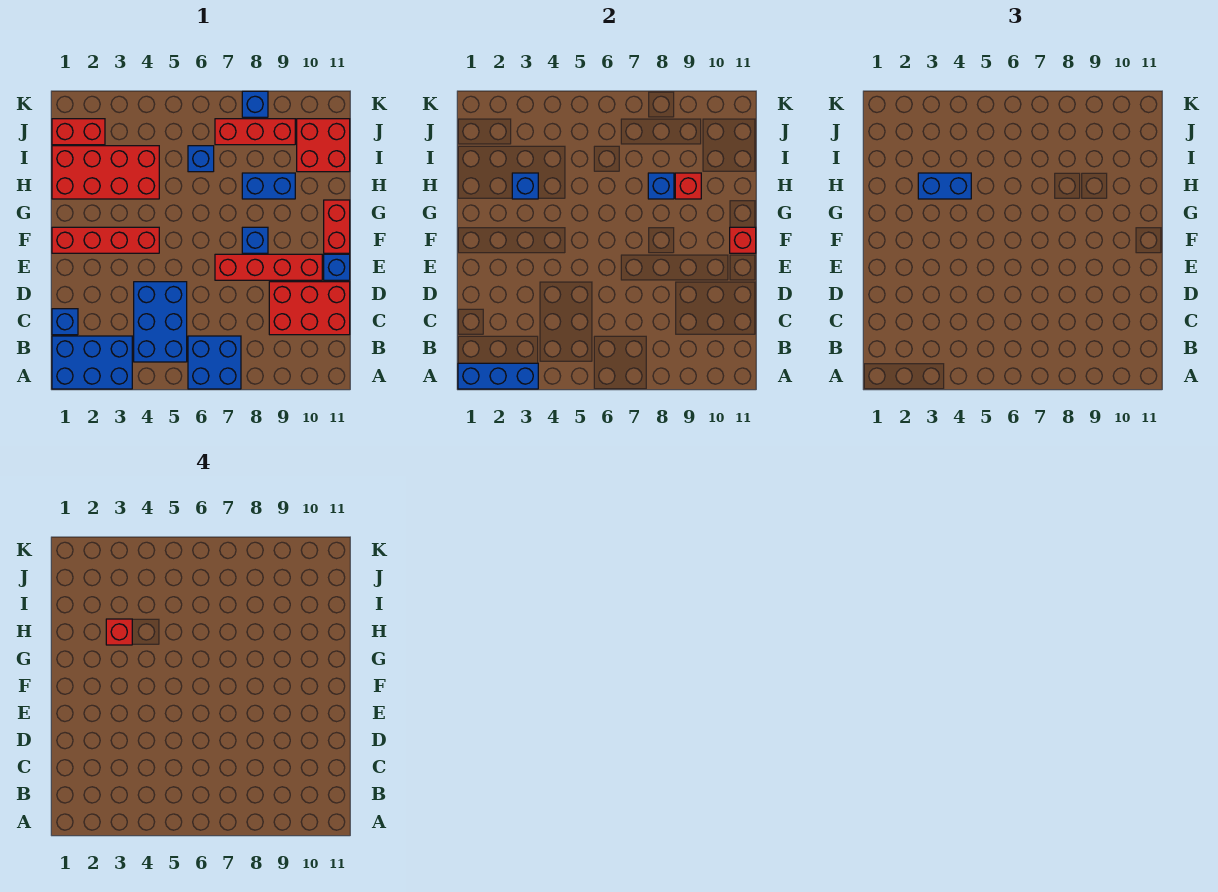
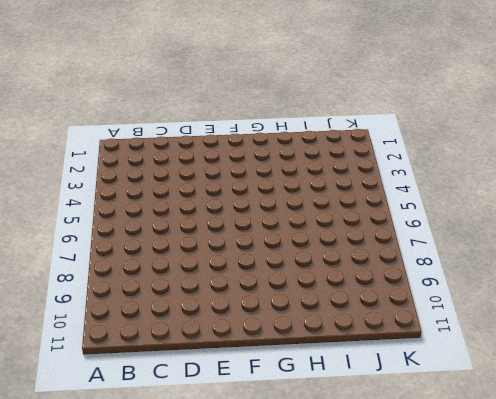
none -> blue brick A1:B3 level 1
none -> blue brick A6:B7 level 1
none -> blue brick B4:D5 level 1

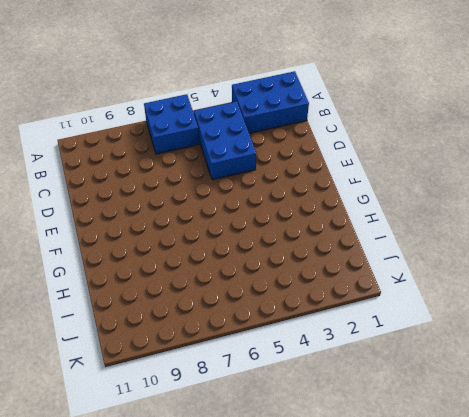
none -> blue brick C1 level 1
none -> red brick C9:D11 level 1
none -> red brick E7:E10 level 1

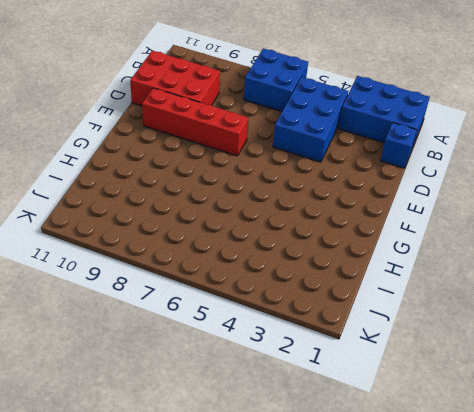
none -> blue brick E11 level 1
none -> red brick F1:F4 level 1
none -> blue brick F8 level 1

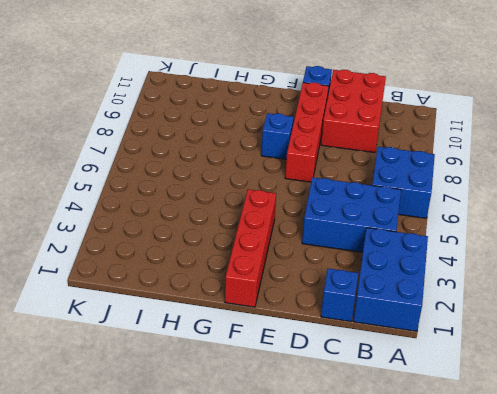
none -> red brick F11:G11 level 1
none -> red brick H1:I4 level 1
none -> blue brick H8:H9 level 1

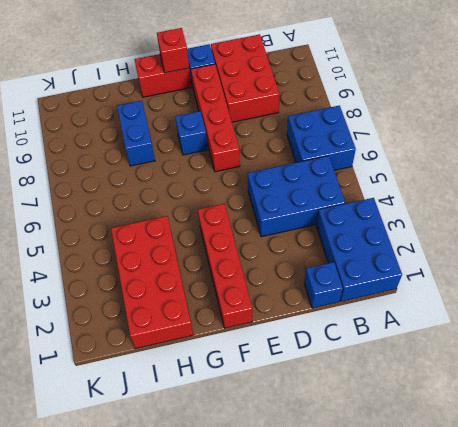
none -> blue brick I6 level 1
none -> red brick I10:J11 level 1
none -> red brick J1:J2 level 1

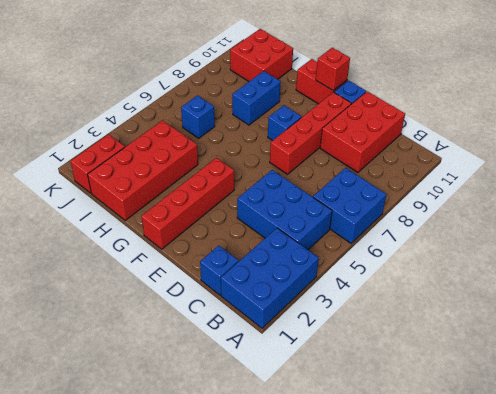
none -> red brick J7:J9 level 1
none -> blue brick K8 level 1
none -> blue brick A1:A3 level 2

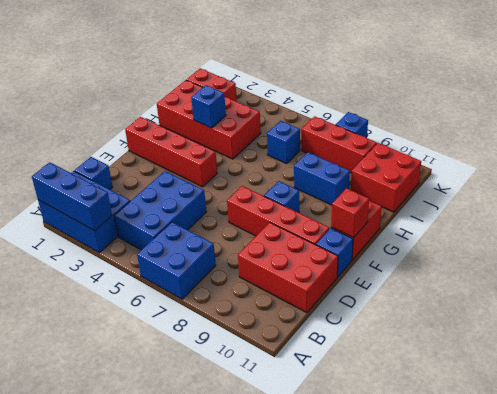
none -> blue brick H8 level 2
none -> red brick H9 level 2
none -> blue brick H3:H4 level 3

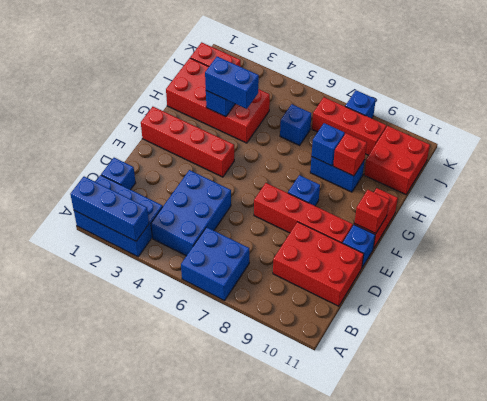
none -> red brick H3 level 4

